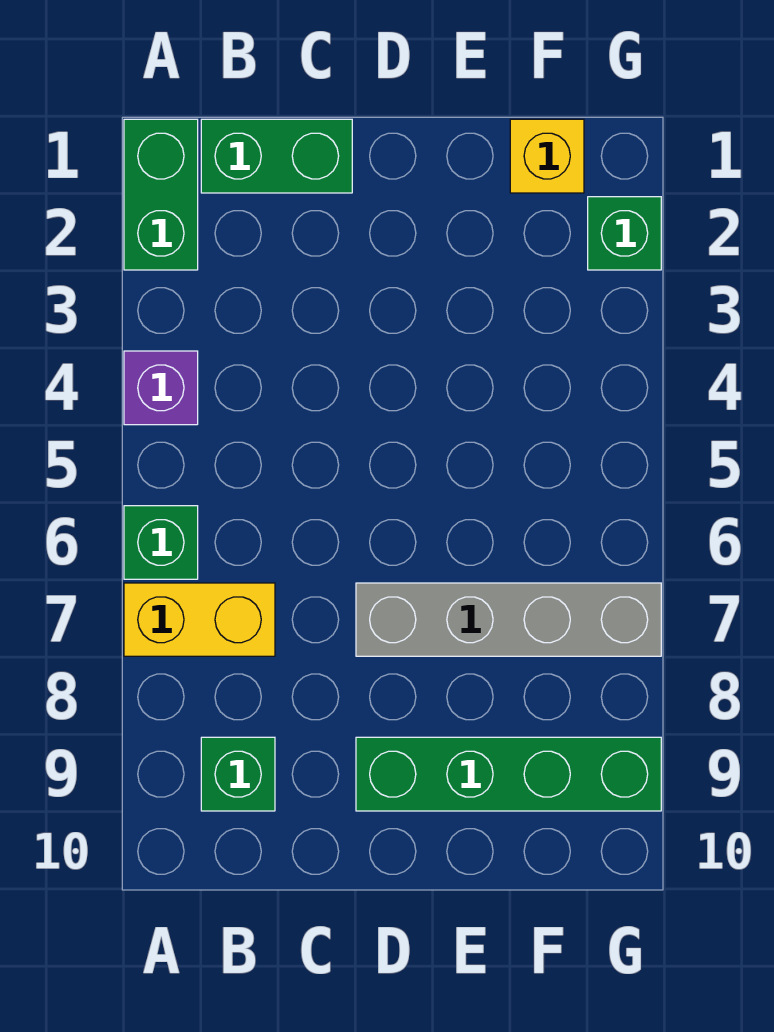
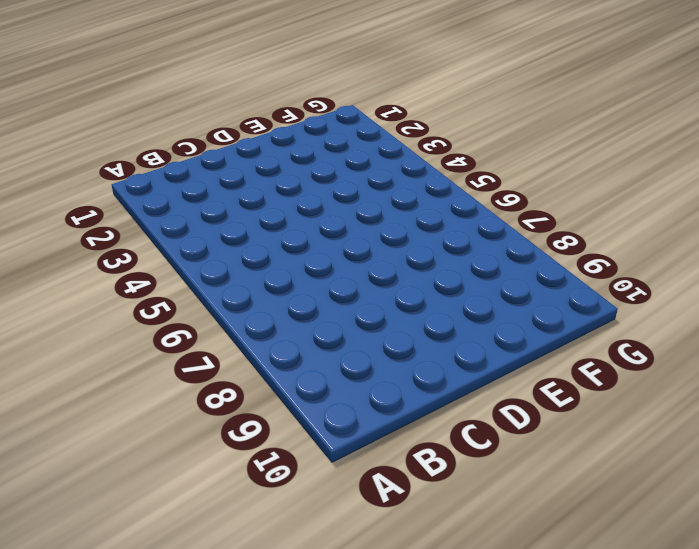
none -> green brick A1:A2 level 1
none -> purple brick A4 level 1

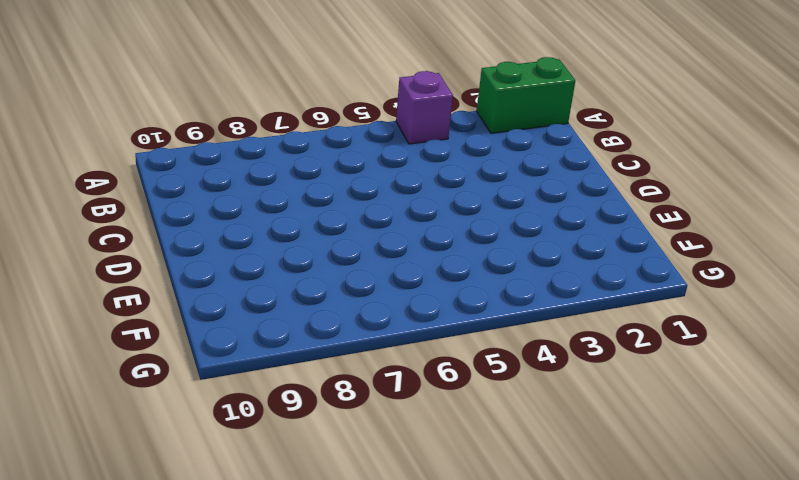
none -> green brick A6 level 1
none -> yellow brick A7:B7 level 1

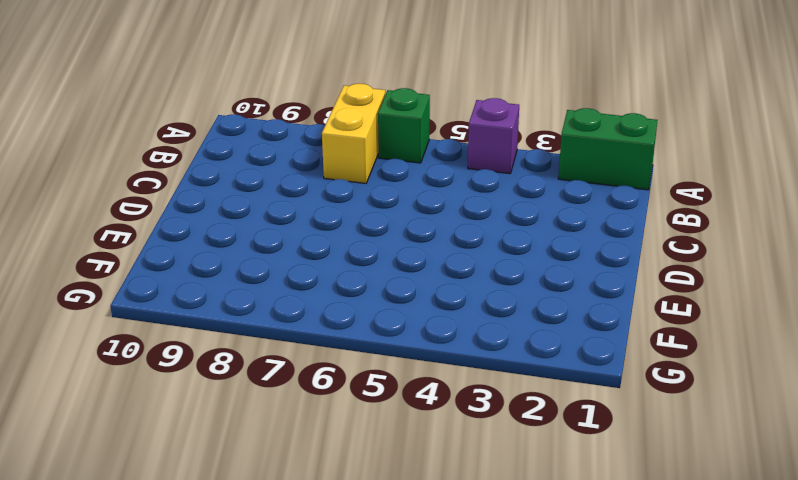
none -> green brick B1:C1 level 1
none -> green brick B9 level 1

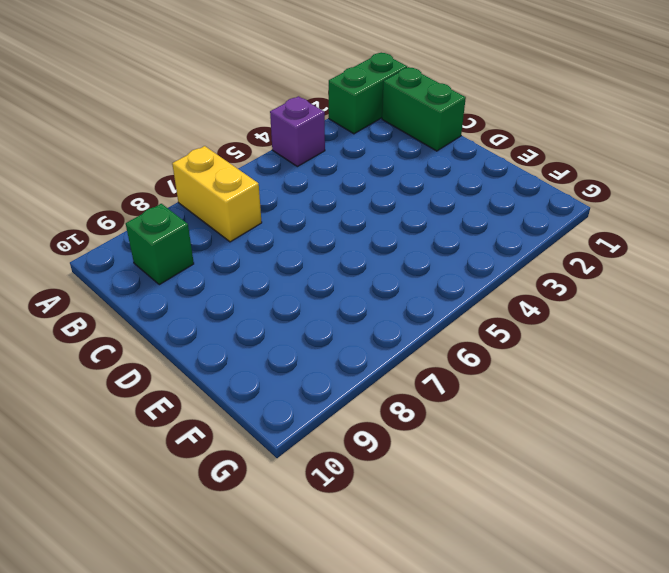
none -> green brick A6 level 1
none -> grey brick D7:G7 level 1

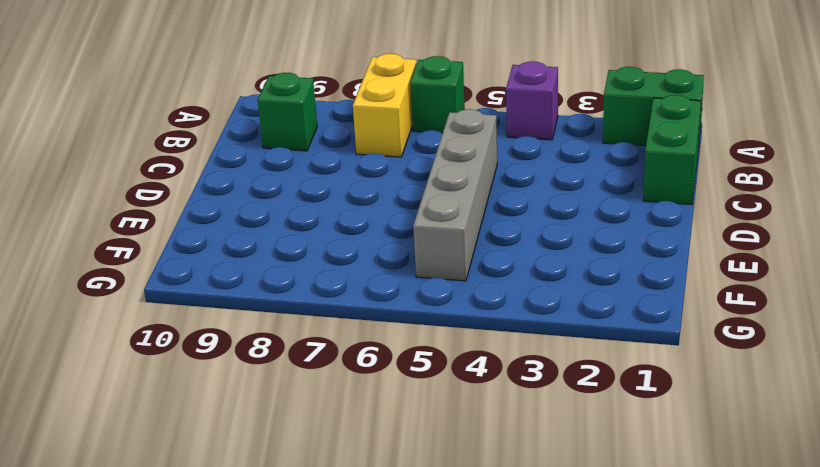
grey brick C5:F5 level 1 -> grey brick D7:G7 level 1
none -> green brick D9:G9 level 1
none -> yellow brick F1 level 1

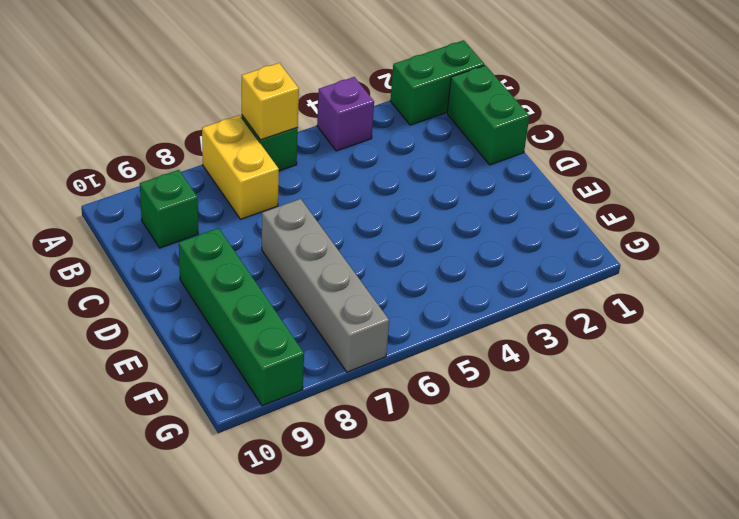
yellow brick A6 level 2 -> yellow brick F1 level 1
none -> green brick G2 level 1

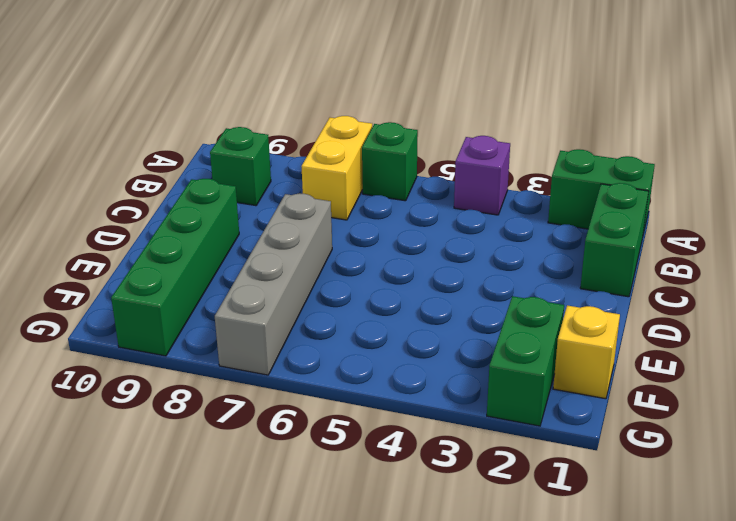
green brick F2:G2 level 1 -> green brick G2 level 1

